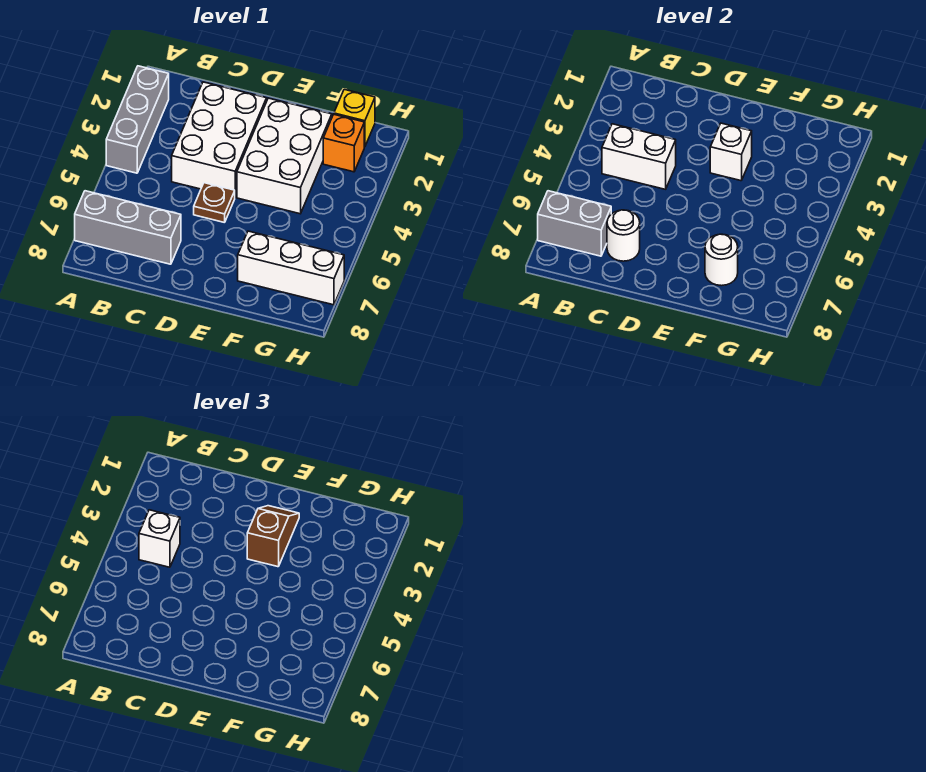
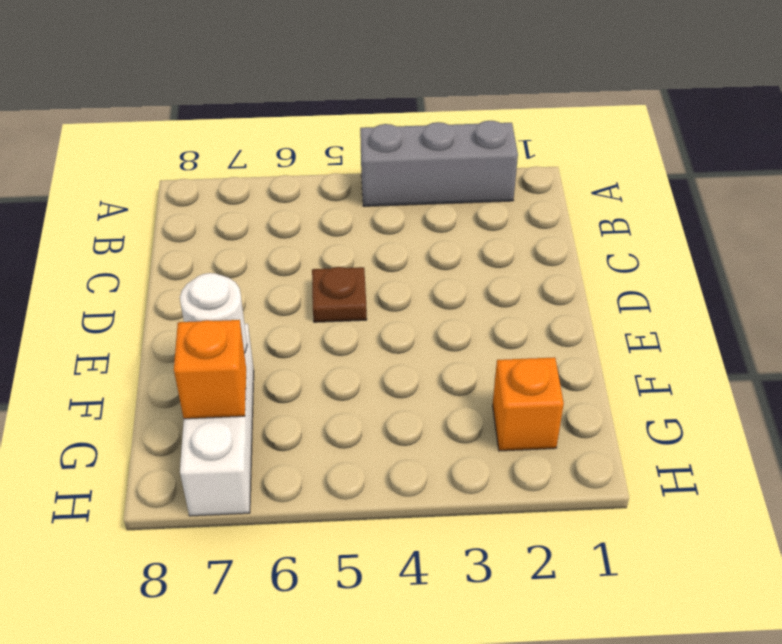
orange brick G7 level 2 -> none
none -> grey brick A7:C7 level 1
none -> white brick C2:D4 level 1
none -> white brick E2:F4 level 1

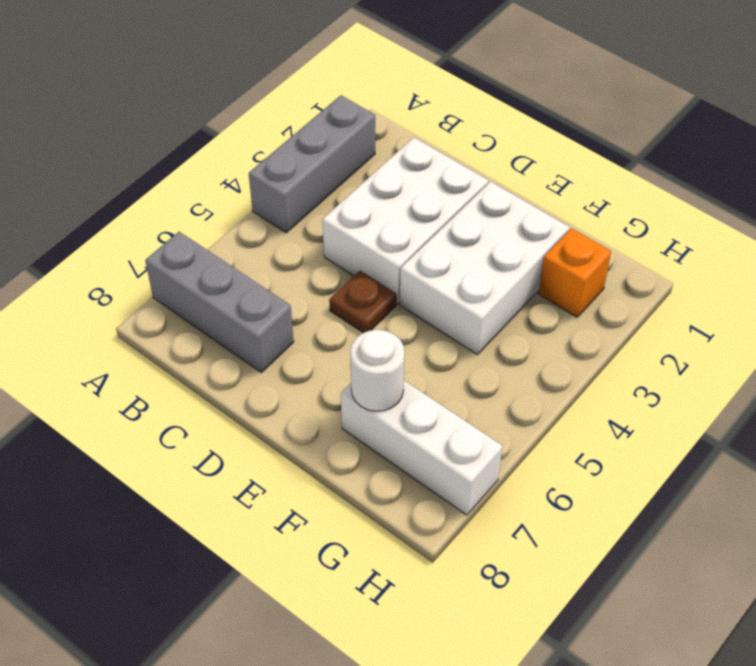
none -> yellow brick G1 level 1
none -> grey brick A7:B7 level 2
none -> white brick B4:C4 level 2

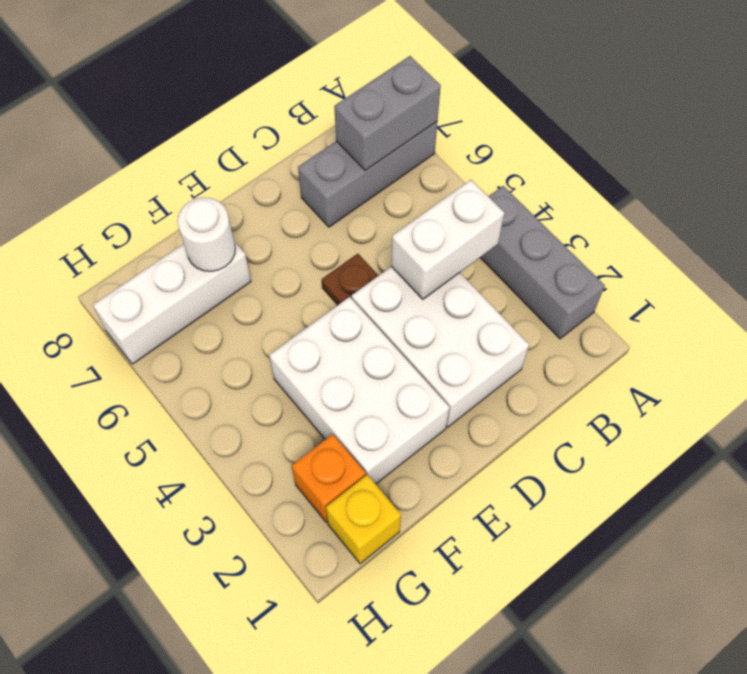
none -> white round brick C7 level 2
none -> white brick E3 level 2
none -> white brick B4 level 3

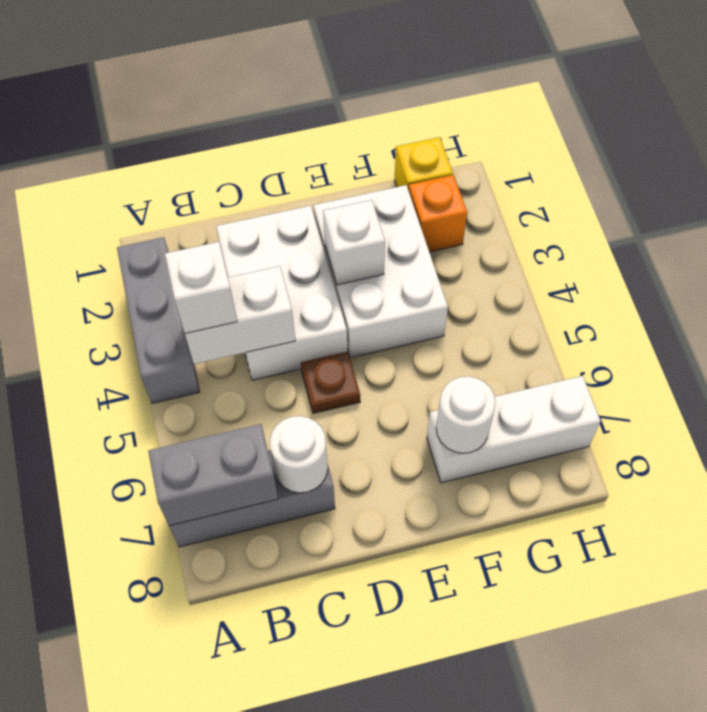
none -> brown slope E2:E3 level 3 top 3

